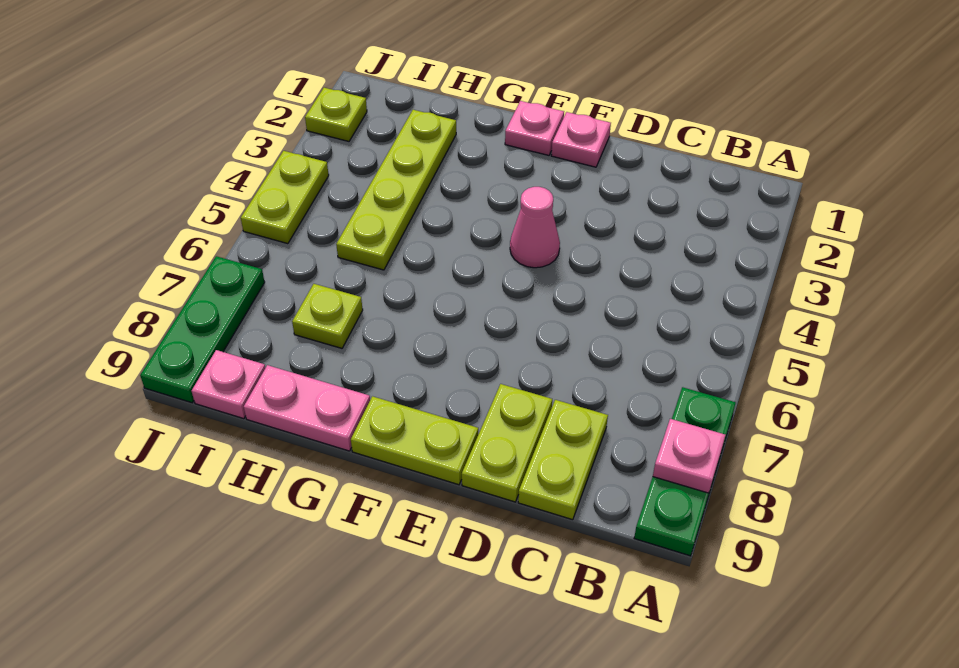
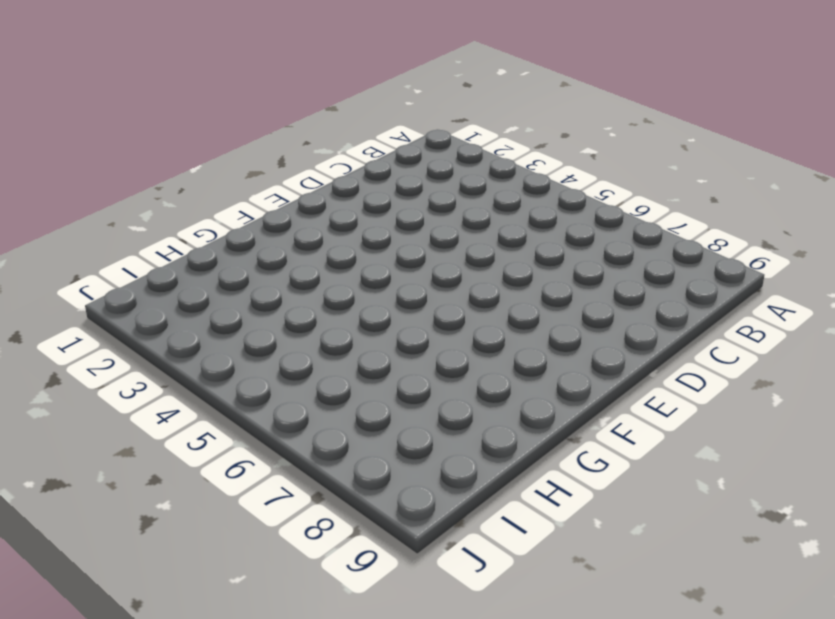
none -> green plate A7:A9 level 1
none -> lime plate C8:C9 level 1
none -> lime plate D8:D9 level 1

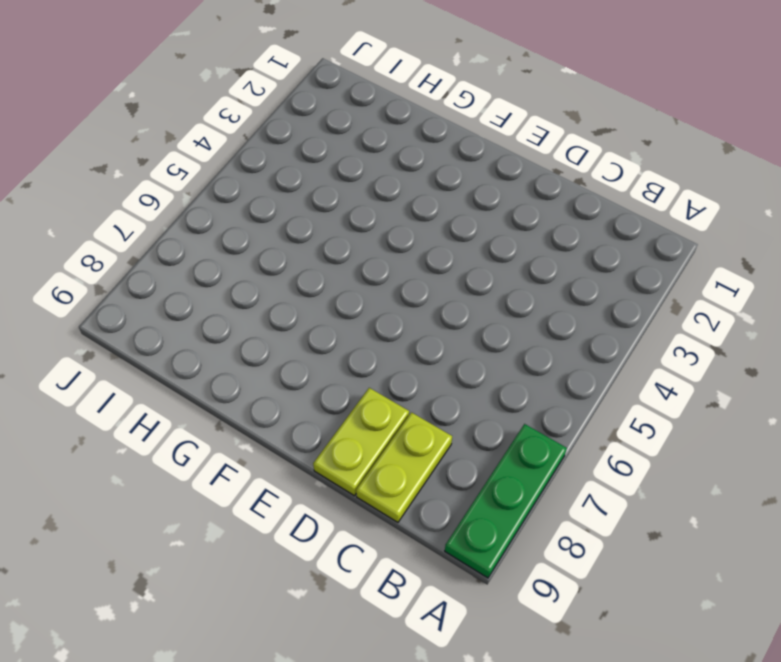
none -> pink plate E1 level 1
none -> pink cone E4 level 1
none -> lime plate E9:F9 level 1

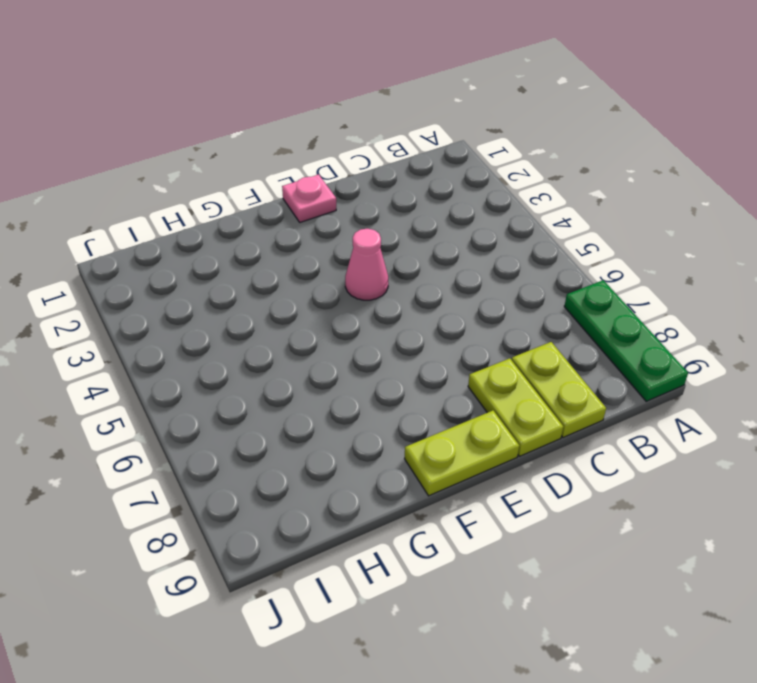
none -> pink plate F1 level 1
none -> pink plate G9:H9 level 1
none -> lime plate H2:H5 level 1

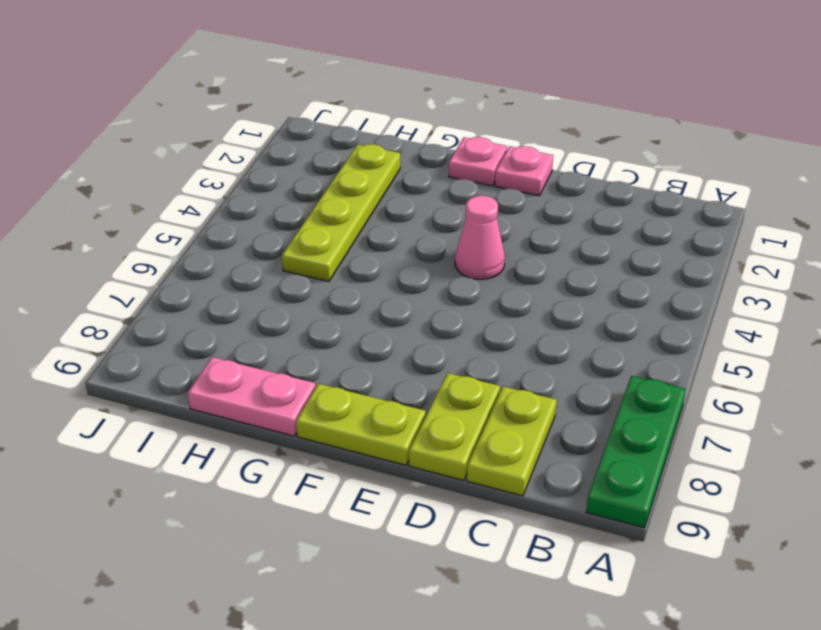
none -> lime plate H7 level 1
none -> pink plate I9 level 1
none -> lime plate J2 level 1

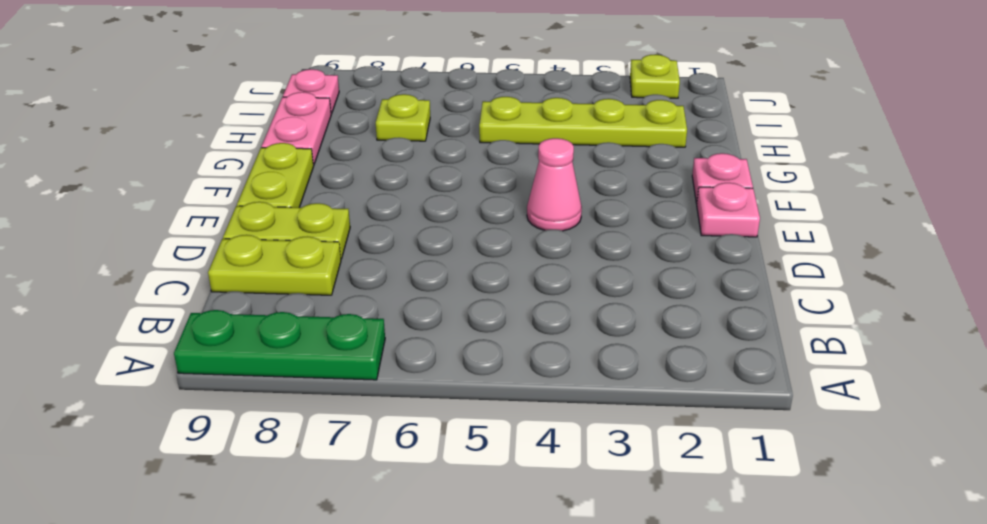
none -> lime plate J4:J5 level 1
none -> green plate J7:J9 level 1
none -> pink plate A8 level 2

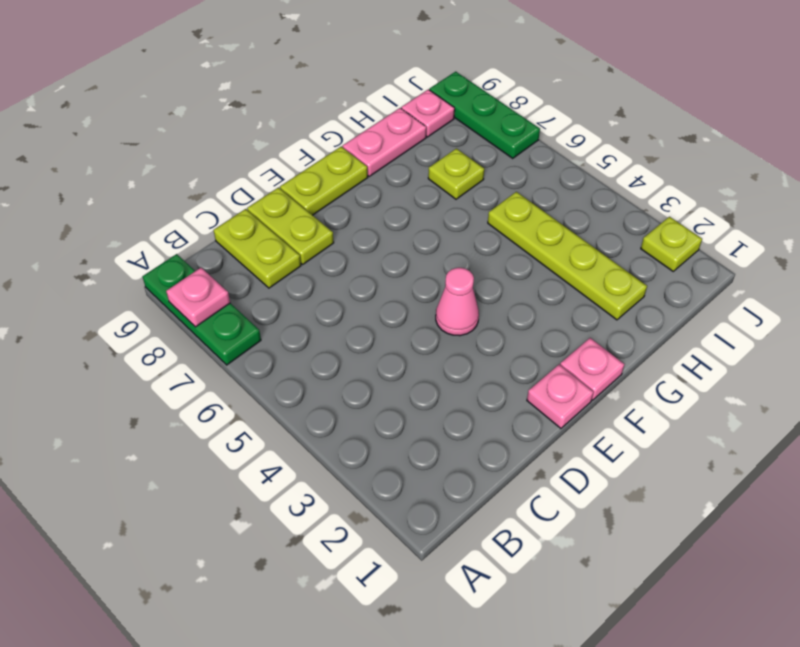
none -> lime plate J4:J5 level 1

